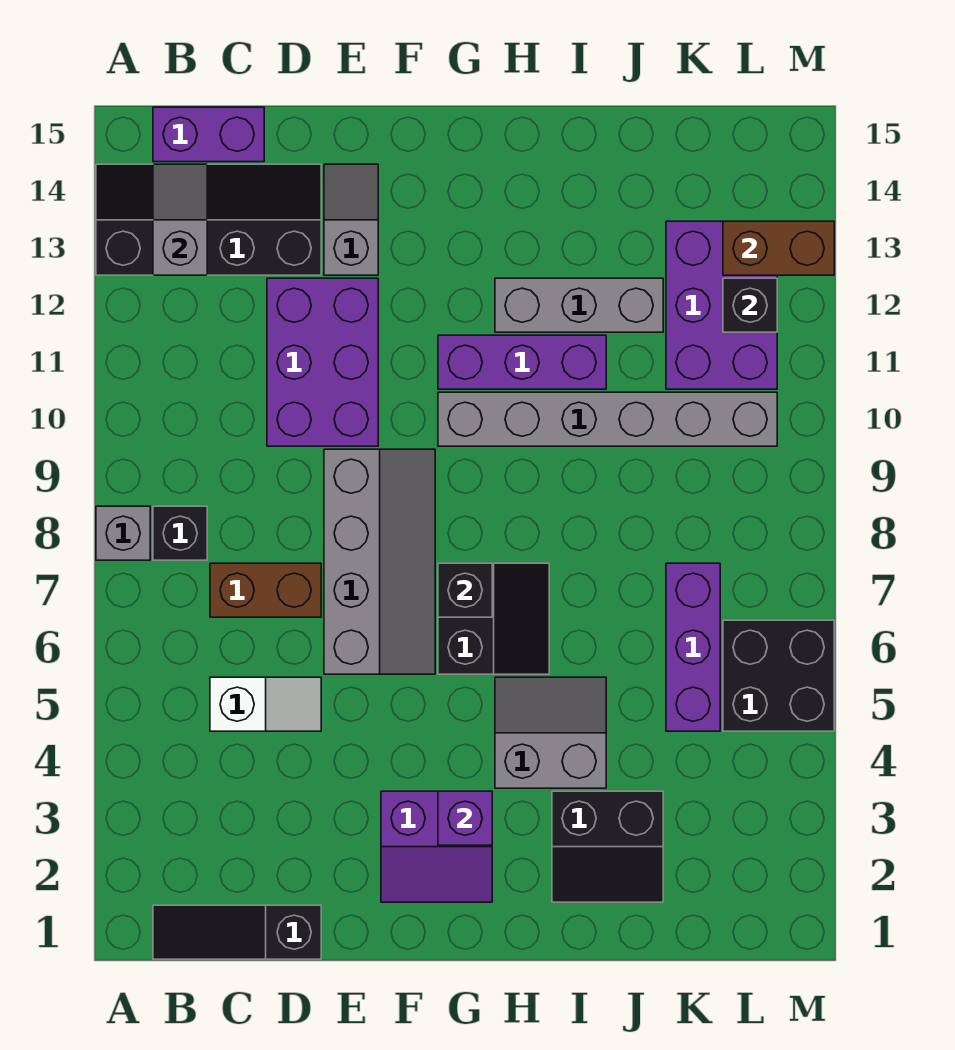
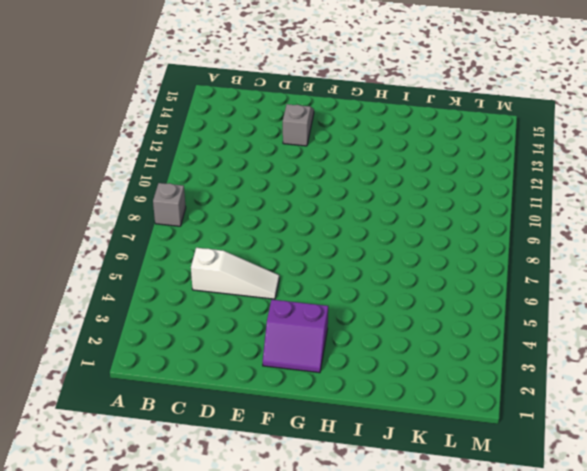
white slope C5:E5 level 1 top C -> white slope C5:D5 level 1 top C
none -> black slope A13:D14 level 1 top 13
none -> black slope B1:D1 level 1 top D
none -> black brick B8 level 1

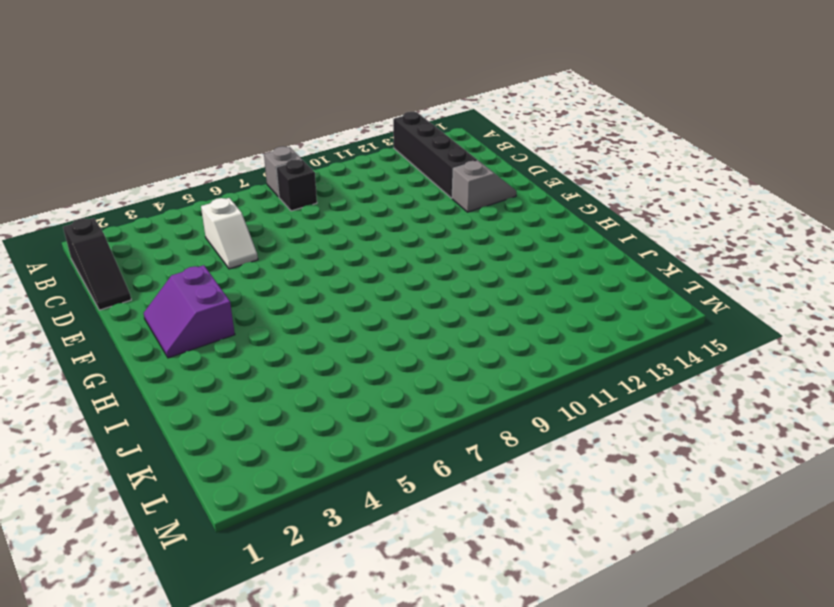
black slope B1:D1 level 1 top B -> black slope B1:D1 level 1 top D
none -> purple brick B15:C15 level 1
none -> brown brick C7:D7 level 1
none -> purple brick D10:E12 level 1

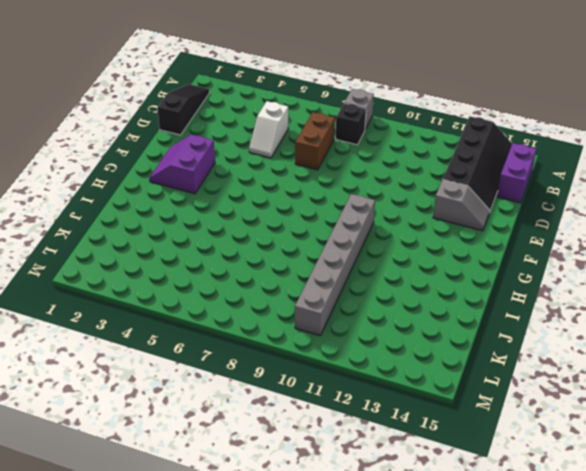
none -> purple brick D10:E12 level 1
none -> grey slope E6:F9 level 1 top E
none -> black slope G6:H7 level 1 top G

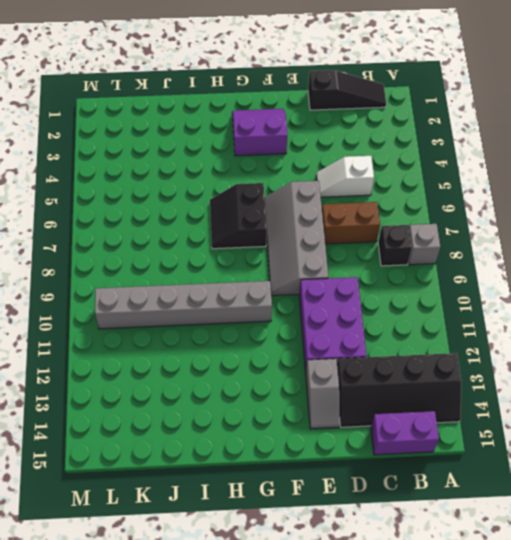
none -> purple brick G11:I11 level 1
none -> grey slope H4:I5 level 1 top 4
none -> grey brick H12:J12 level 1

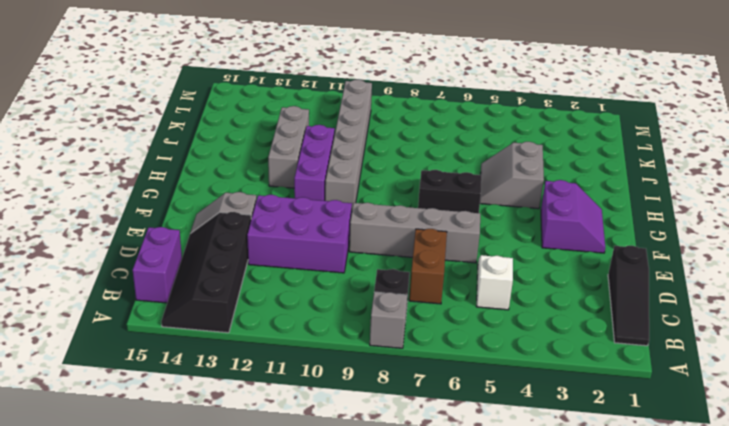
none -> black slope I2:J3 level 1 top 3
none -> purple brick K5:K7 level 1
none -> purple brick K11:L13 level 1

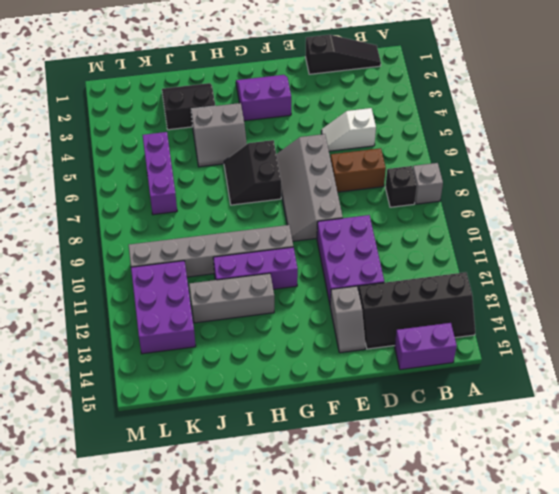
none -> black brick L5:M6 level 1
none -> grey slope B13:B14 level 2 top 13
none -> purple brick G3 level 2

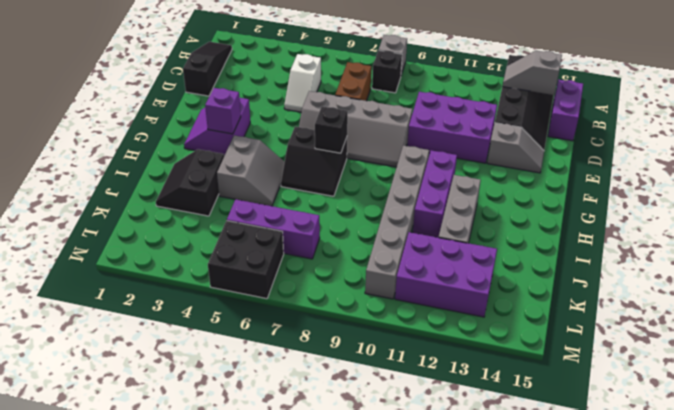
grey slope B13:B14 level 2 top 14 -> grey slope B13:B14 level 2 top 13
none -> black brick L12 level 2
none -> brown brick L13:M13 level 2

